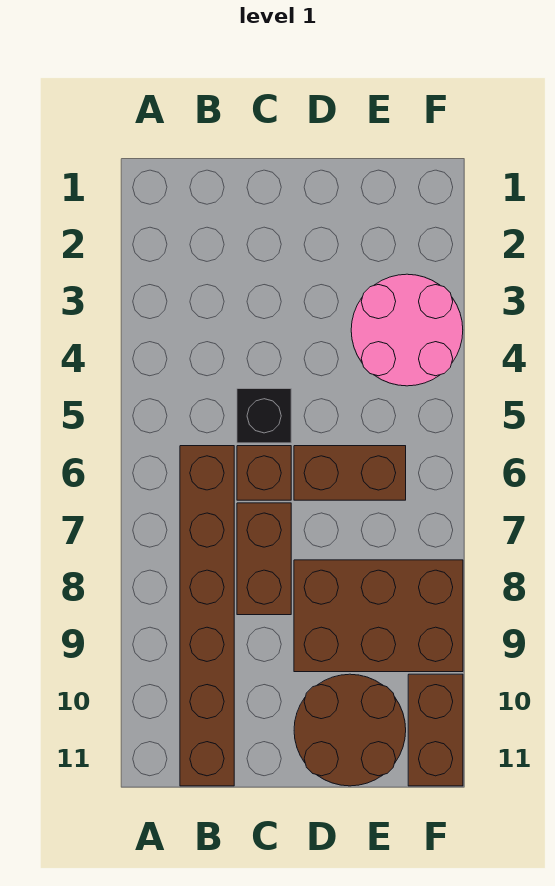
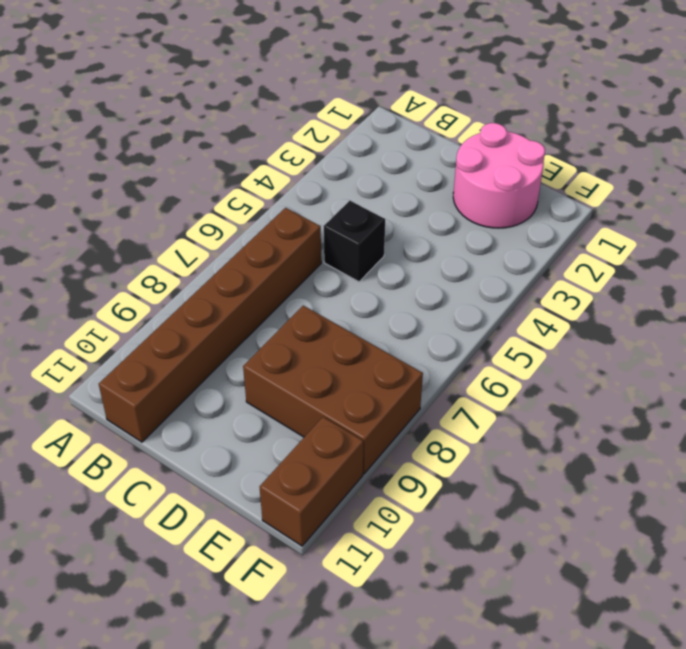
pink round brick D1:E2 level 1 -> pink round brick E3:F4 level 1
none -> brown brick C6 level 1
none -> brown brick C7:C8 level 1

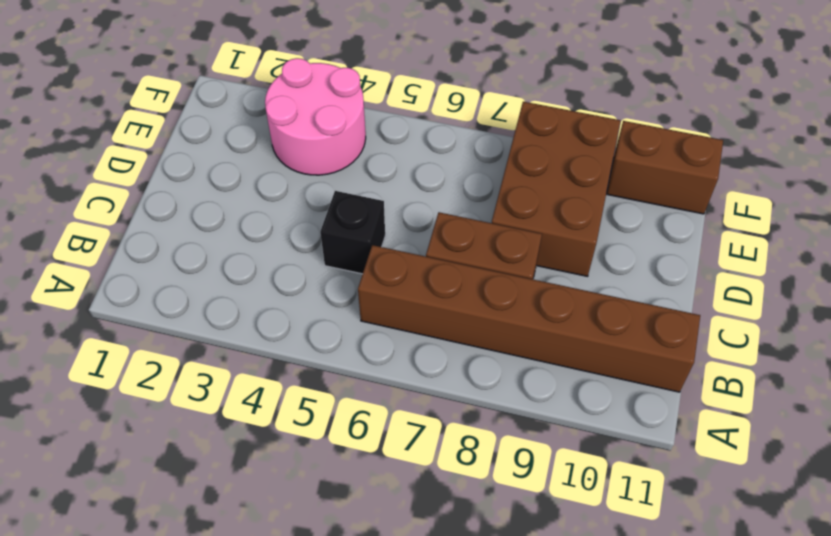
none -> brown brick C6 level 1
none -> brown brick D6:E6 level 1

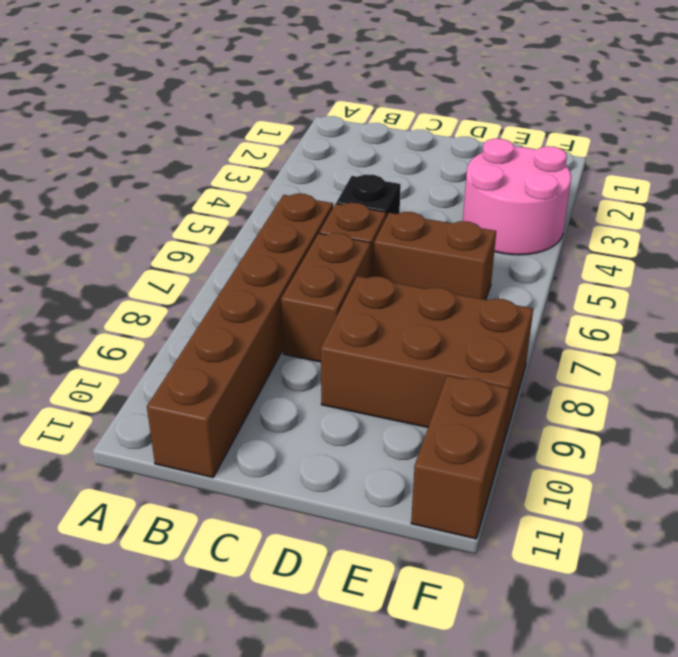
none -> brown round brick D10:E11 level 1

